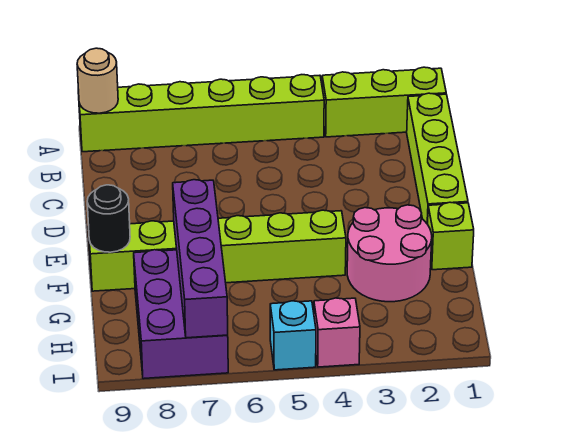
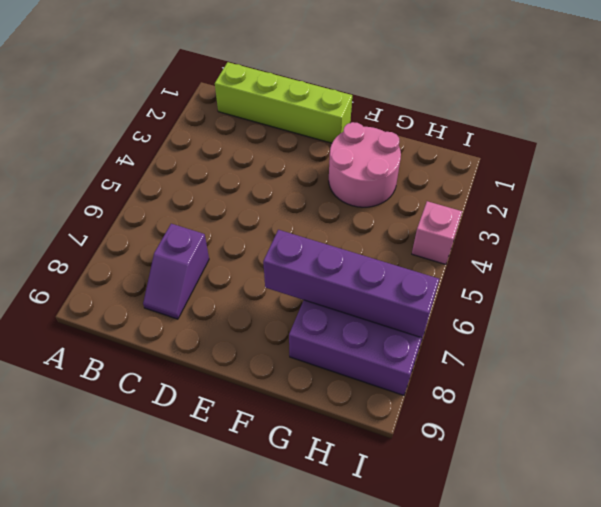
purple slope C7:C8 level 1 top 7 -> none
none -> lime brick A1:A3 level 1
none -> lime brick A4:A9 level 1
none -> lime brick F1 level 1

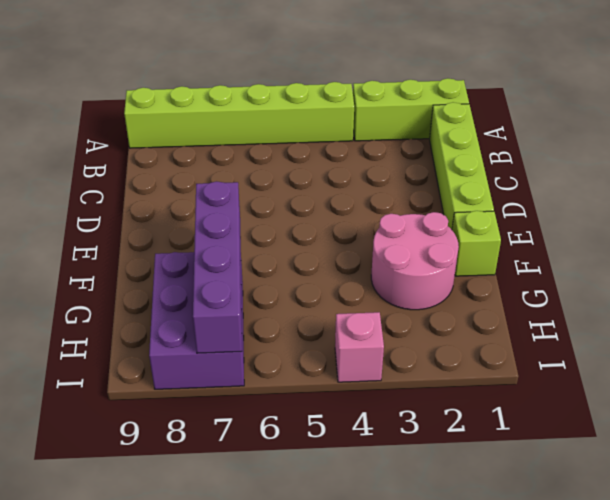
none -> lime brick F4:F9 level 1
none -> cyan brick I5 level 1
none -> tan round brick A9 level 2

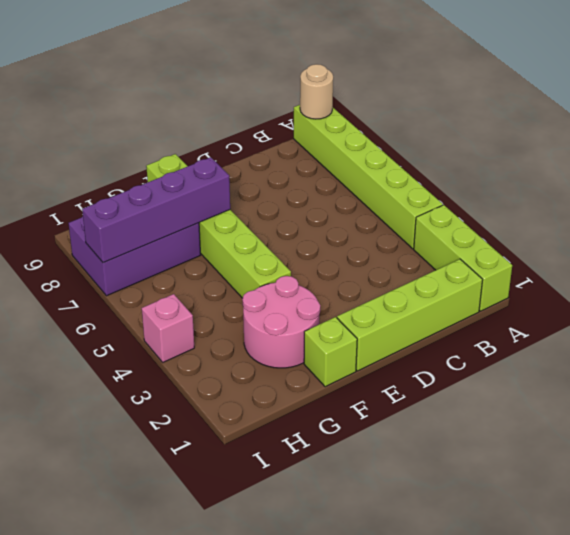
none -> cyan brick I5 level 1
none -> black round brick F9 level 2

